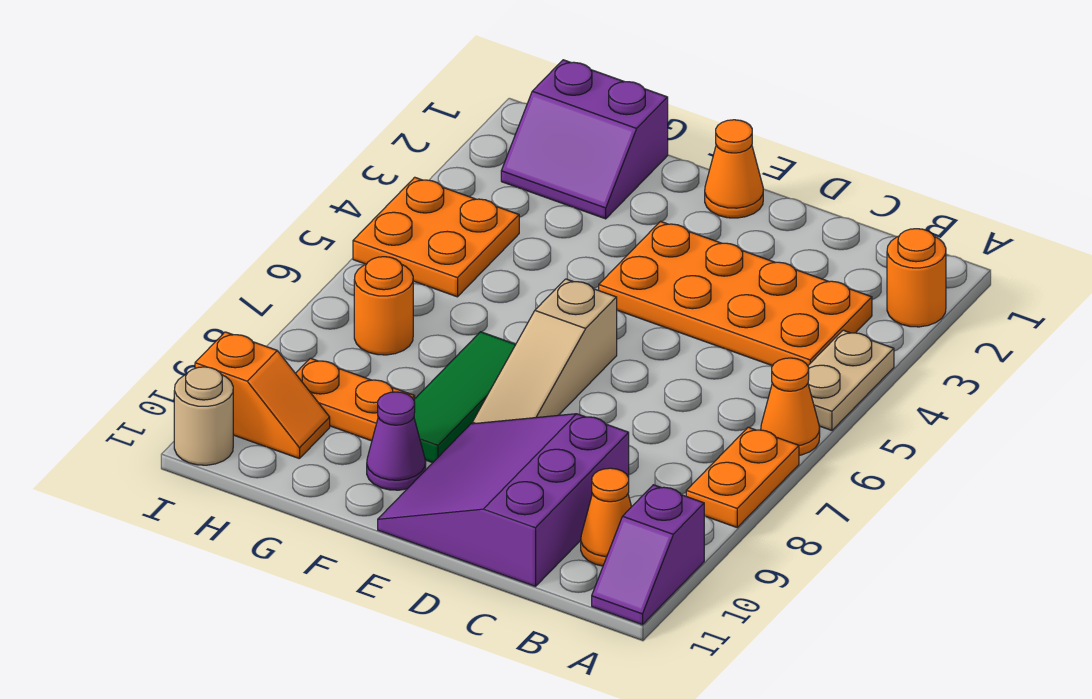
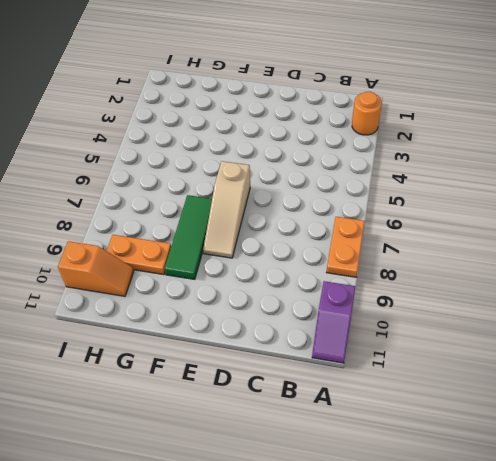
none -> tan plate A4:A5 level 1
none -> orange cone A6 level 1
none -> orange plate B3:E4 level 1

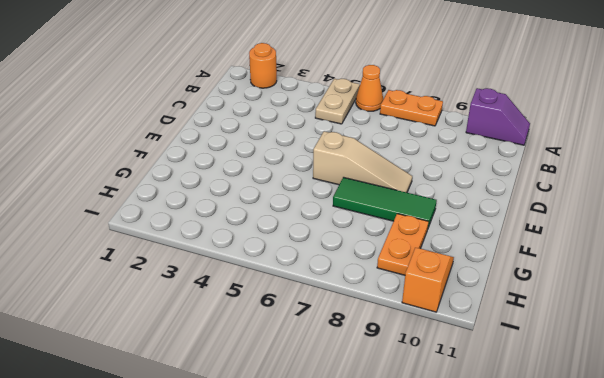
tan plate A5:B5 level 1 -> tan plate A4:A5 level 1
none -> orange plate B3:E4 level 1
none -> orange cone B10 level 1
none -> purple slope C9:E11 level 1 top C

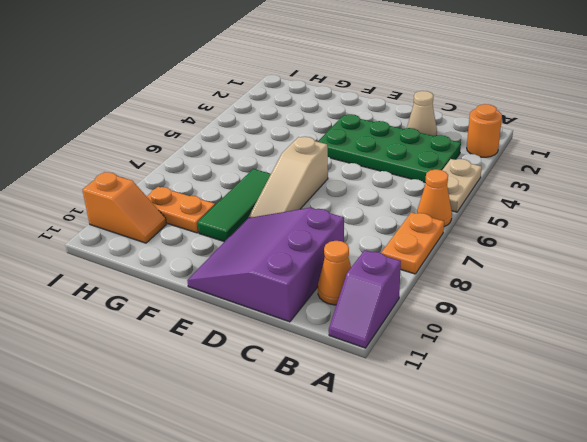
green plate B3:E4 level 1 -> orange plate B3:E4 level 1
tan cone C2 level 1 -> none
none -> orange cone E1 level 1
none -> purple cone F10 level 1
none -> purple slope G1:H2 level 1 top 1

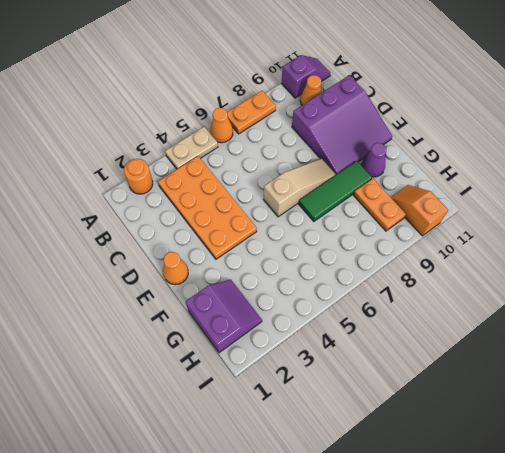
none -> orange plate H4:I5 level 1
none -> orange round brick H7 level 1
none -> tan round brick I11 level 1

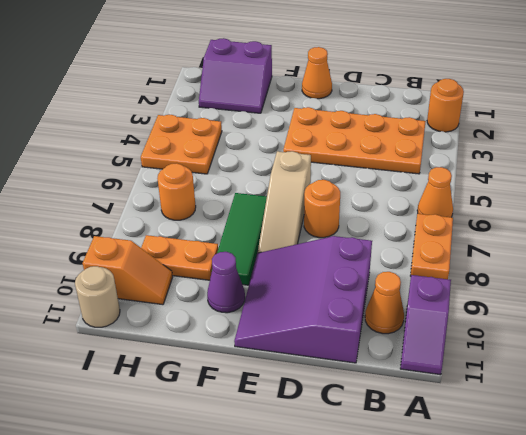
orange round brick D7 level 1 -> none
none -> tan plate A4:A5 level 1

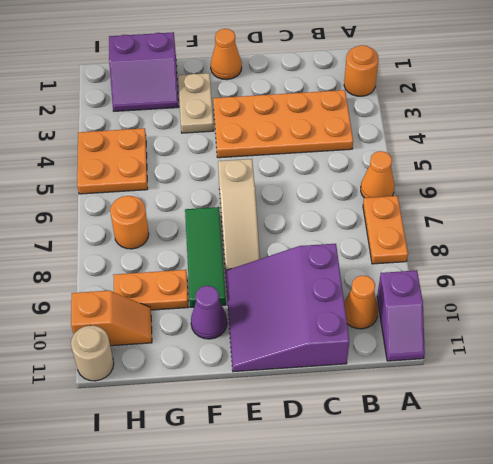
tan plate F2:F3 level 1 -> tan plate A4:A5 level 1

